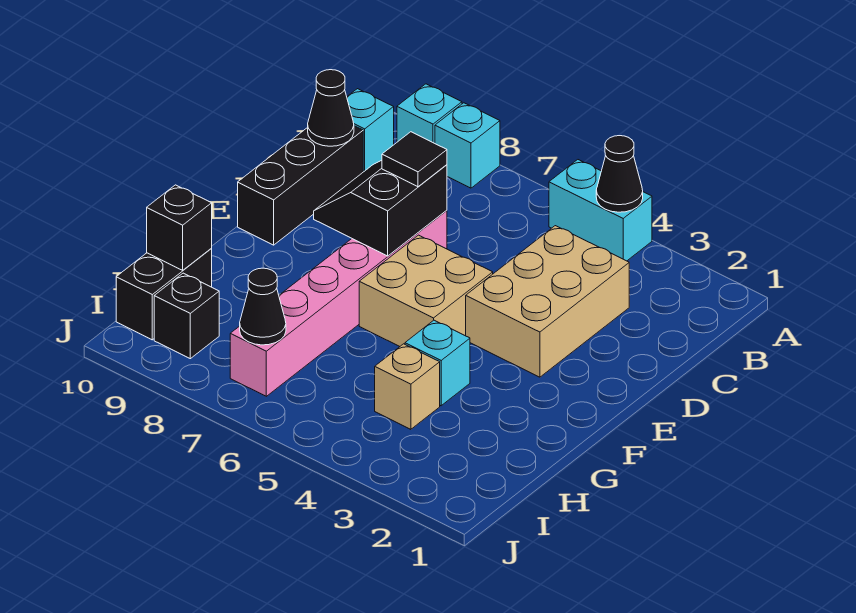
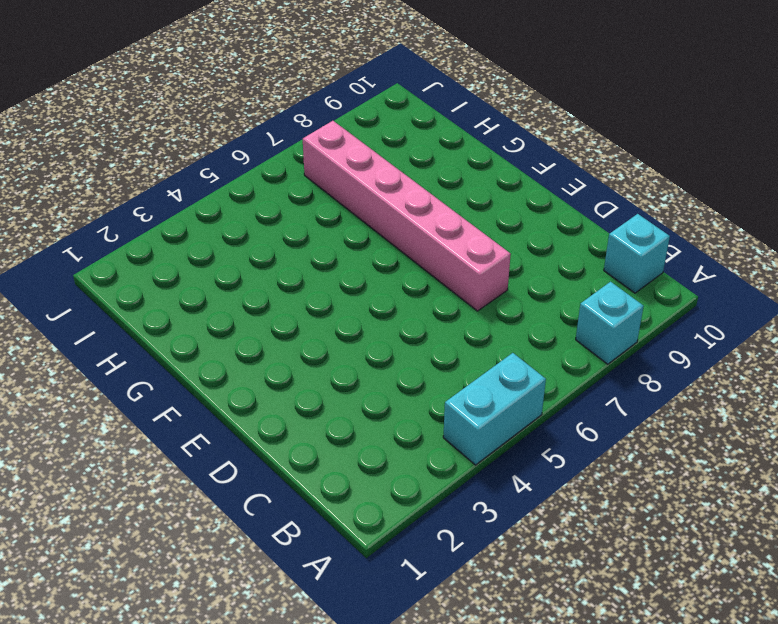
none -> cyan brick A9 level 1
none -> tan brick C3:E4 level 1
none -> black brick C10:E10 level 1

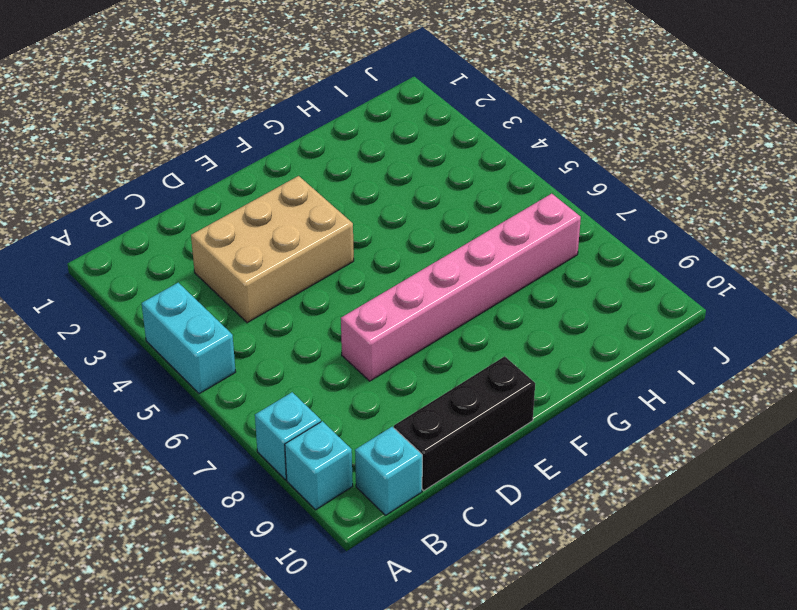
none -> tan brick E5:F6 level 1
none -> cyan brick G4 level 1
none -> tan brick H4 level 1

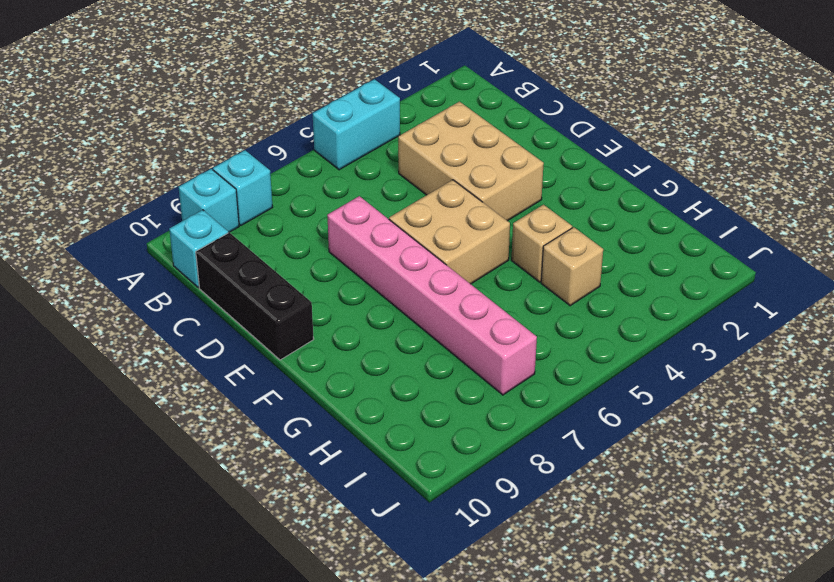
tan brick G4 level 1 -> cyan brick G4 level 1
none -> black brick H10:I10 level 1
none -> black brick I9 level 1
none -> black cone A4 level 2

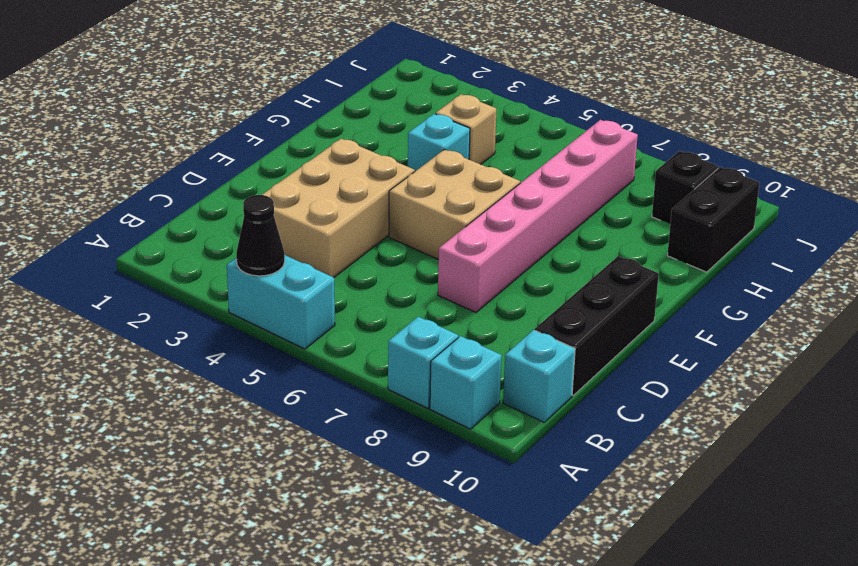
none -> black cone C10 level 2
none -> black slope D7:E8 level 2 top 7
none -> black brick H10 level 2

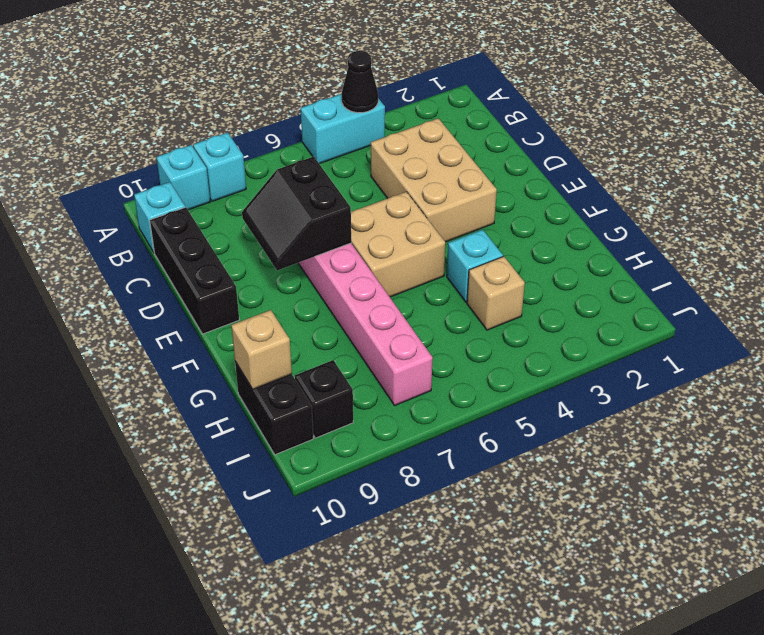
tan brick H10 level 2 -> black brick H10 level 2
none -> black cone C10 level 2
none -> black cone I7 level 2
none -> black tile D7 level 3

